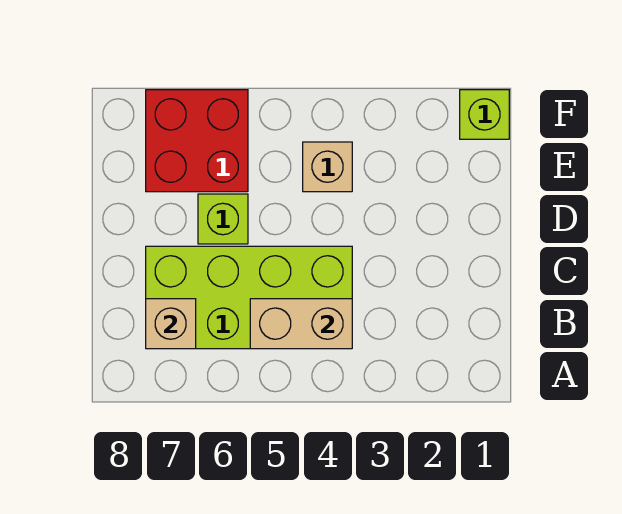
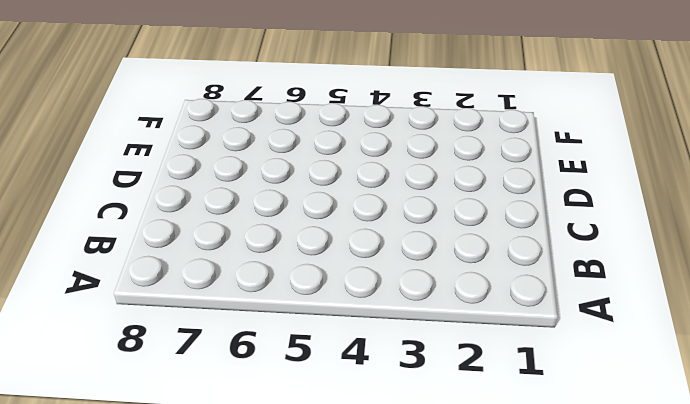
none -> lime brick B4:C7 level 1
none -> lime brick D6 level 1

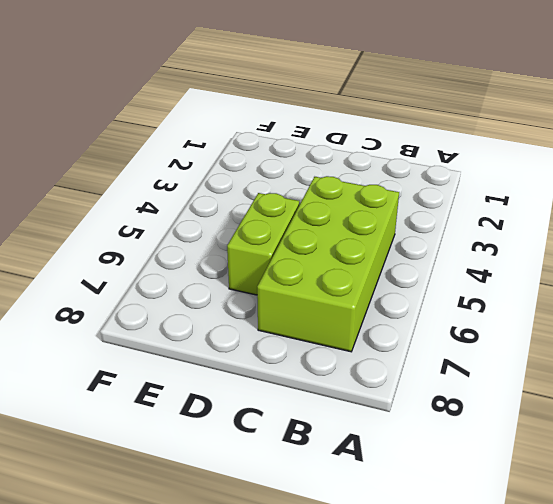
lime brick D5:D6 level 1 -> lime brick D6 level 1
none -> tan brick E4 level 1
none -> red brick E6:F7 level 1

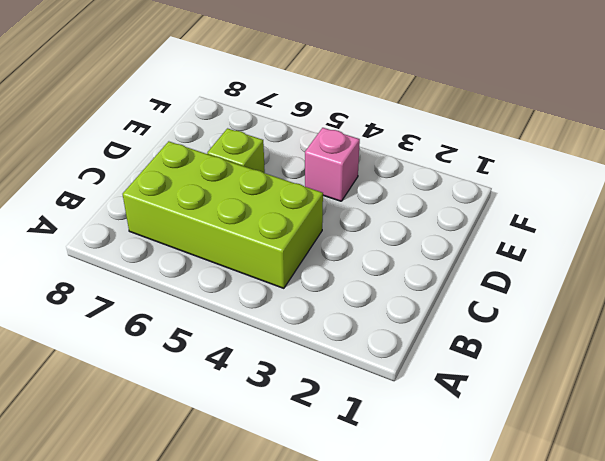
pink brick E4 level 1 -> tan brick E4 level 1
none -> red brick E6:F7 level 1
none -> lime brick F1 level 1

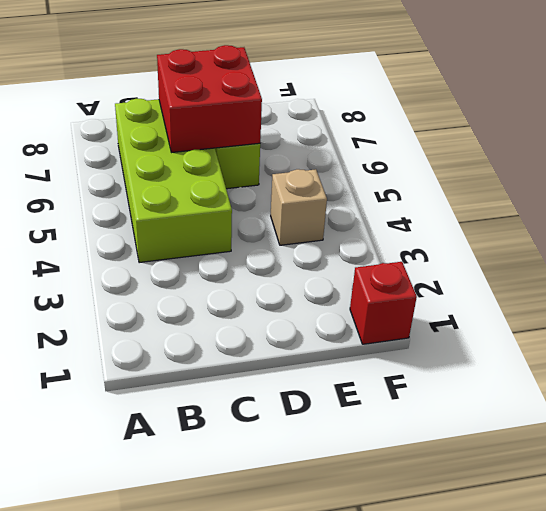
red brick C6:D7 level 2 -> red brick E6:F7 level 1
red brick F1 level 1 -> lime brick F1 level 1
none -> tan brick B4:B5 level 2
none -> tan brick B7 level 2

